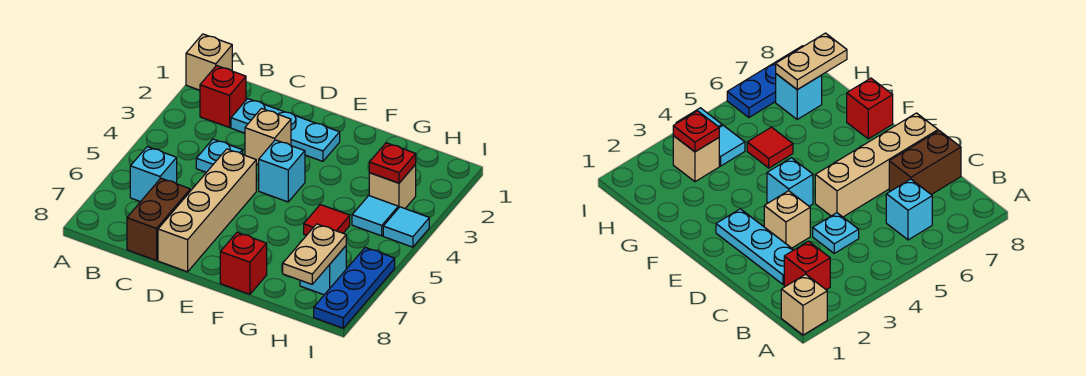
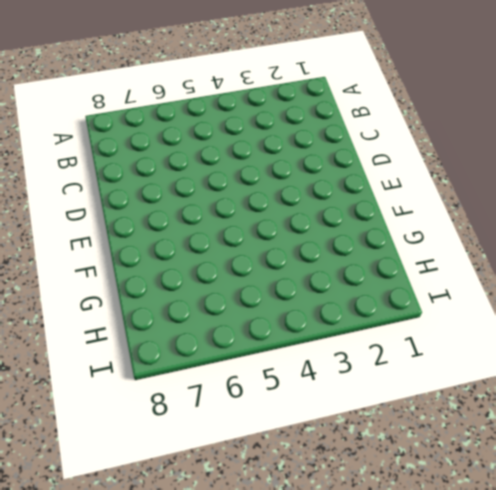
none -> tan brick A1 level 1
none -> red brick B2 level 1
none -> cyan brick B6 level 1

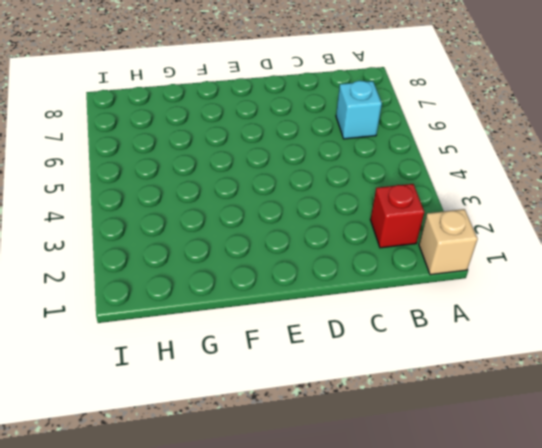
none -> cyan plate C2:E2 level 1
none -> cyan plate C4 level 1
none -> brown brick C7:C8 level 1

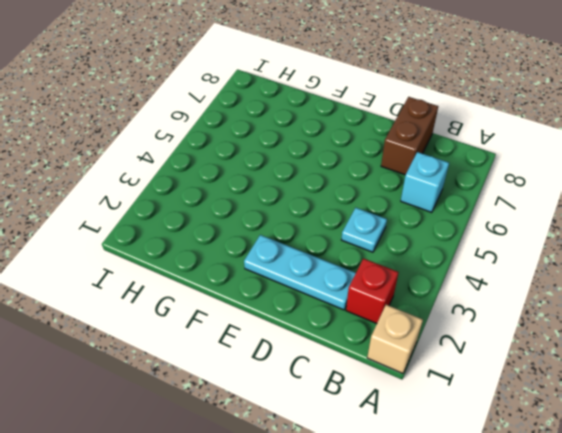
none -> tan brick D3 level 1
none -> tan brick D5:D8 level 1
none -> cyan brick E4 level 1

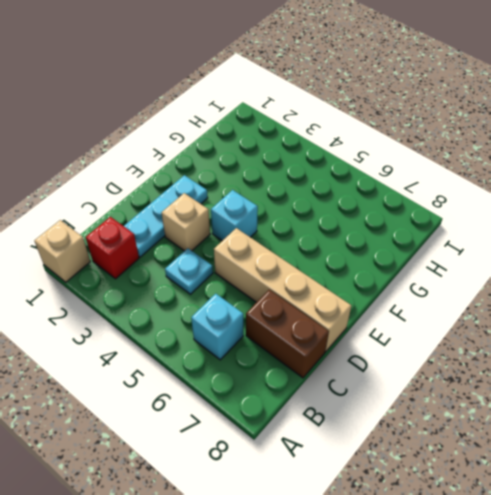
none -> red brick F8 level 1
none -> red tile G5 level 1
none -> tan brick H3 level 1

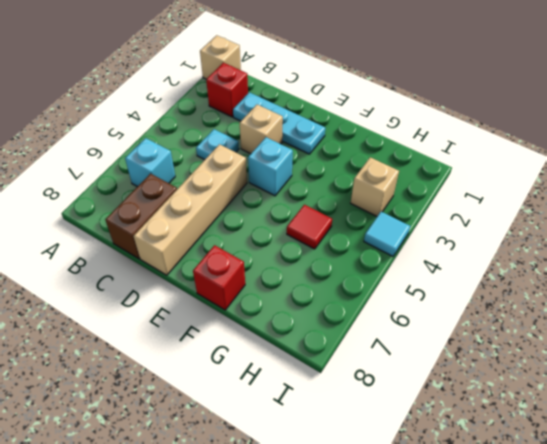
none -> cyan tile H4 level 1
none -> cyan brick H7 level 1
none -> blue plate I6:I8 level 1

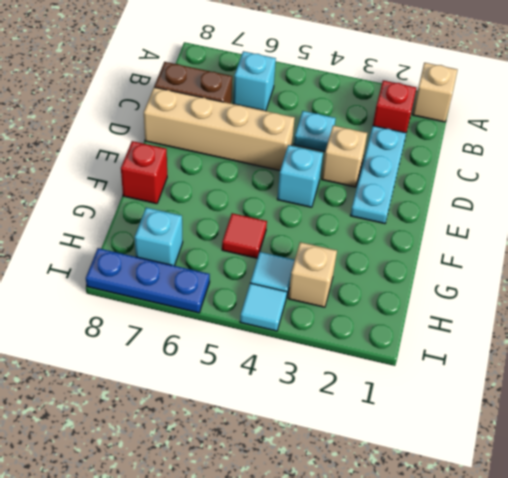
none -> red plate H3 level 2
none -> tan plate H7:H8 level 2

